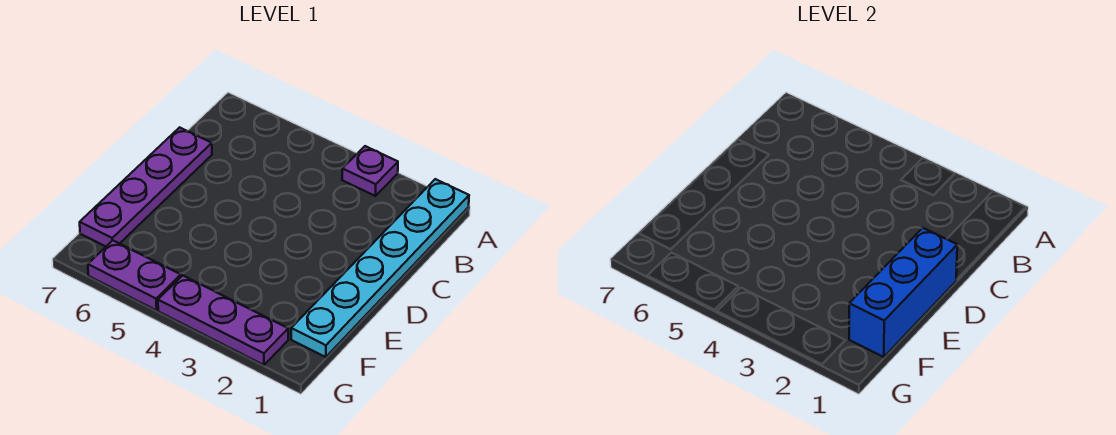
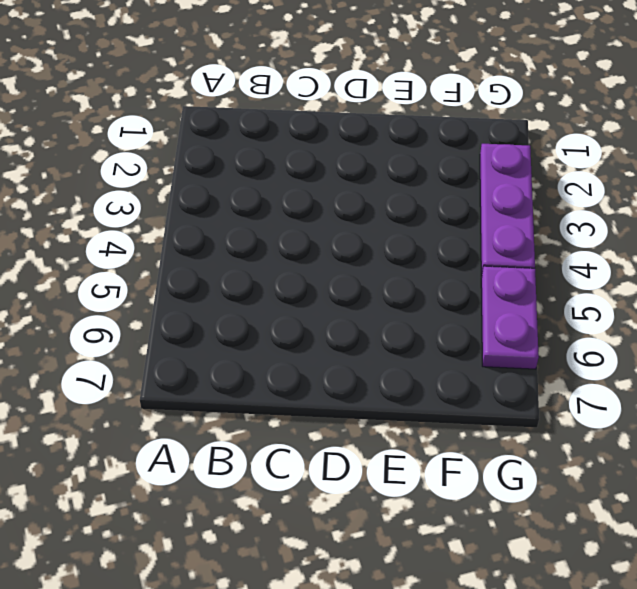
none -> cyan plate A1:F1 level 1
none -> purple plate A3 level 1

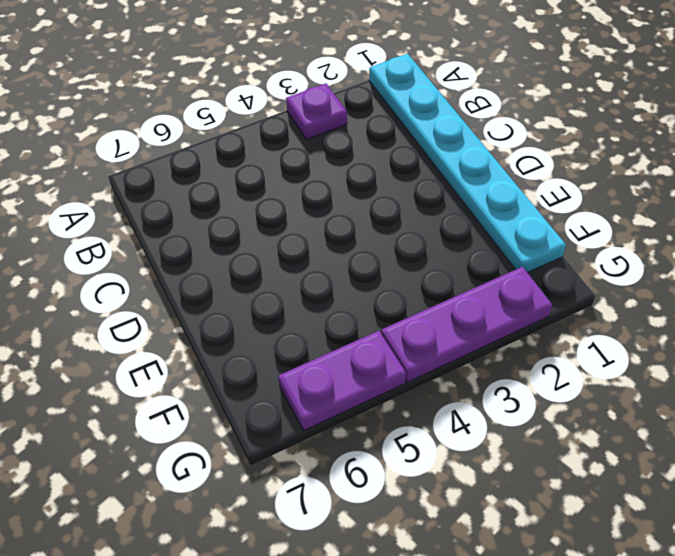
none -> purple plate C7:F7 level 1
none -> blue brick D1:F1 level 2

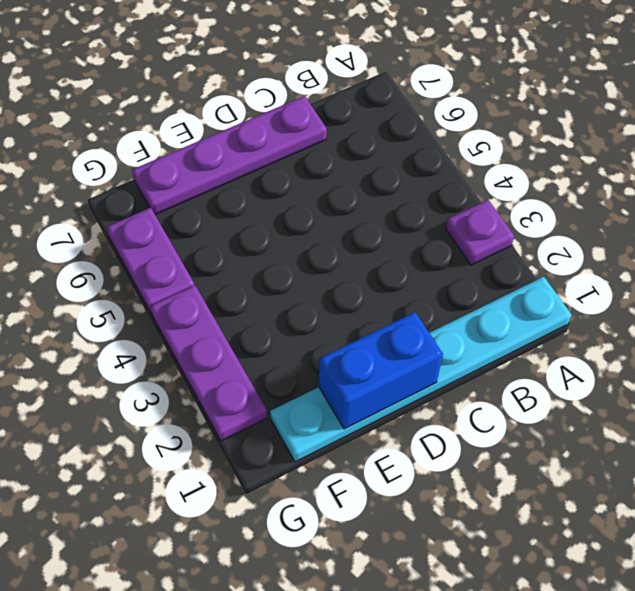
blue brick D1:E1 level 2 -> blue brick D1:F1 level 2

